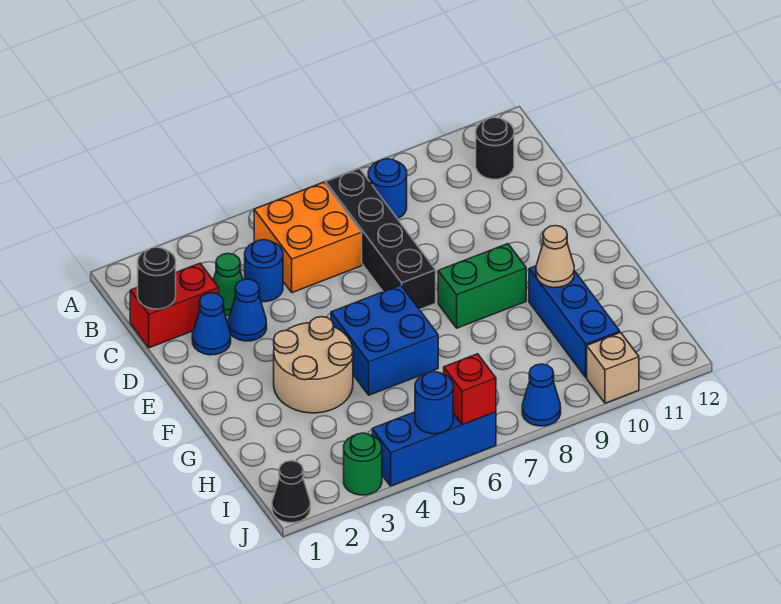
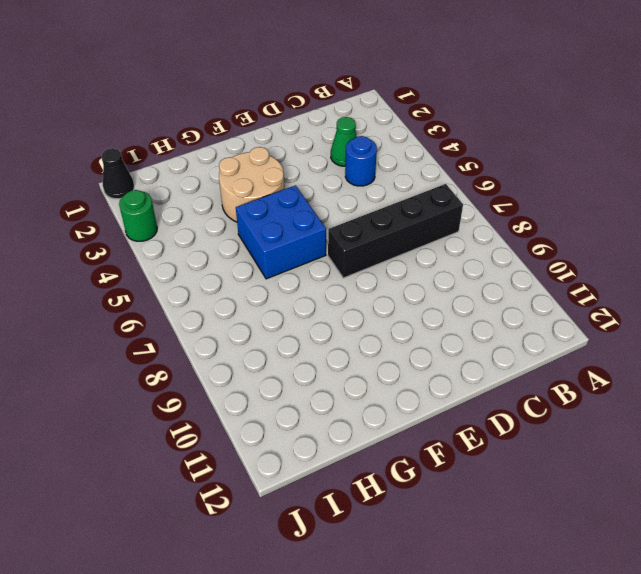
none -> orange brick B5:C6 level 1
none -> blue round brick B8 level 1
none -> black round brick B11 level 1

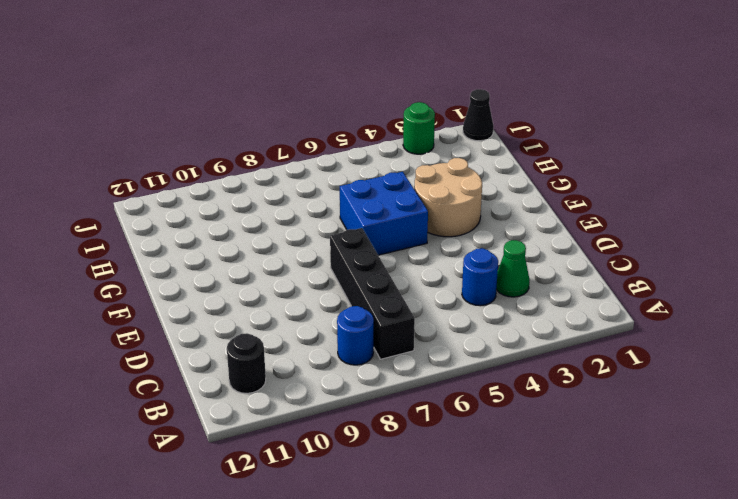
none -> orange brick B5:C6 level 1
none -> red brick C1:C2 level 1
none -> blue cone D2 level 1

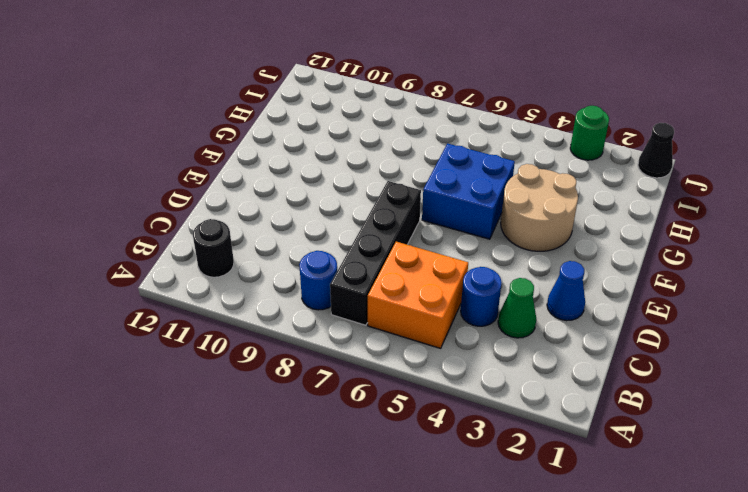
none -> red brick C1:C2 level 1
none -> blue cone D3 level 1
none -> green brick F8:F9 level 1

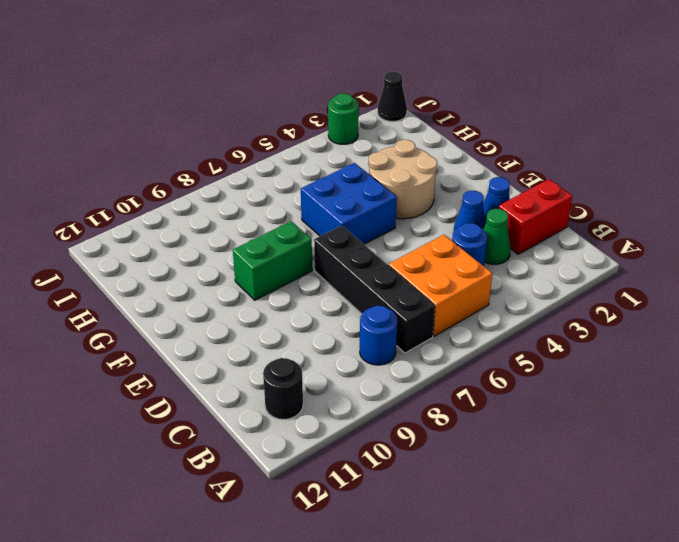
none -> blue brick G10:I10 level 1
none -> blue brick J4:J6 level 1
none -> blue cone J8 level 1

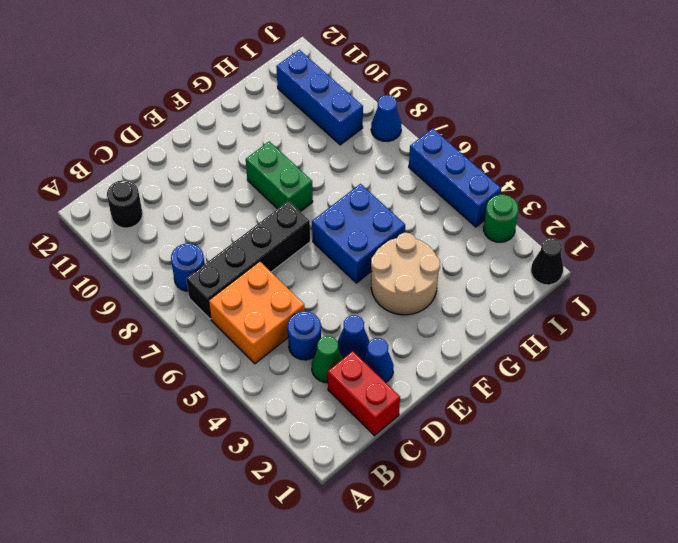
blue brick I9:I11 level 1 -> blue brick G10:I10 level 1
none -> tan brick J10 level 1
none -> black round brick C1 level 2
none -> tan cone G10 level 2

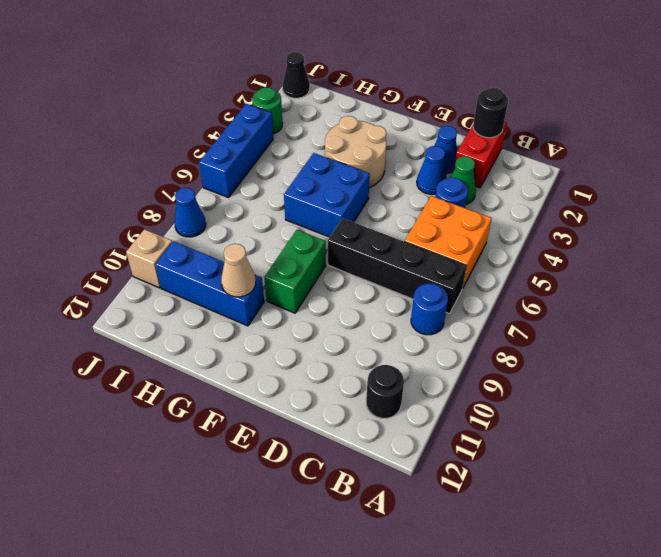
none -> blue round brick J5 level 2
none -> red brick J6 level 2

